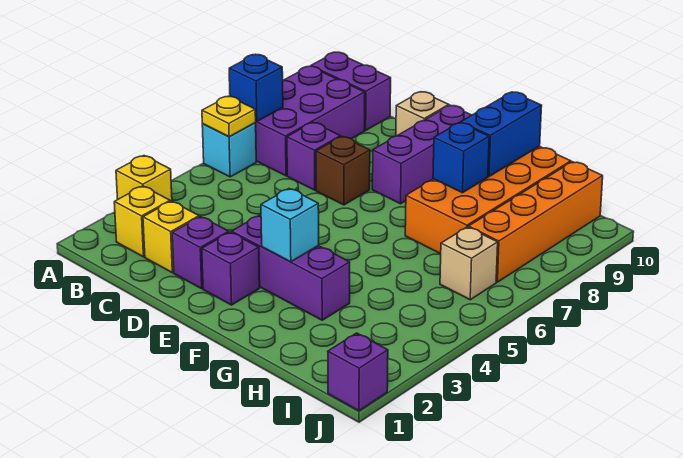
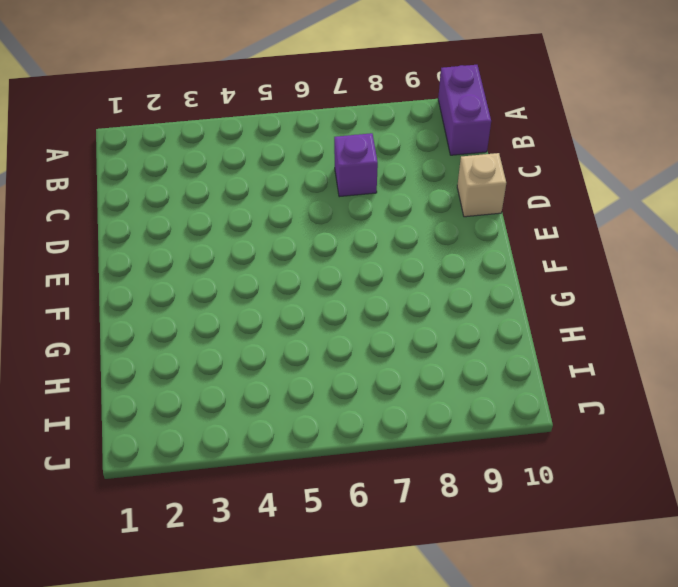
none -> yellow brick A3 level 1
none -> cyan brick A6 level 1
none -> purple brick A7:B9 level 1

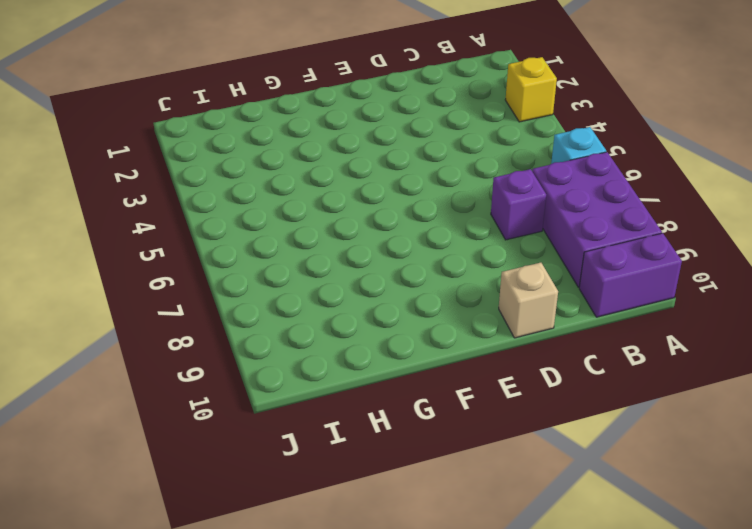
none -> yellow brick B2 level 1
none -> yellow brick C2 level 1
none -> purple brick D2 level 1

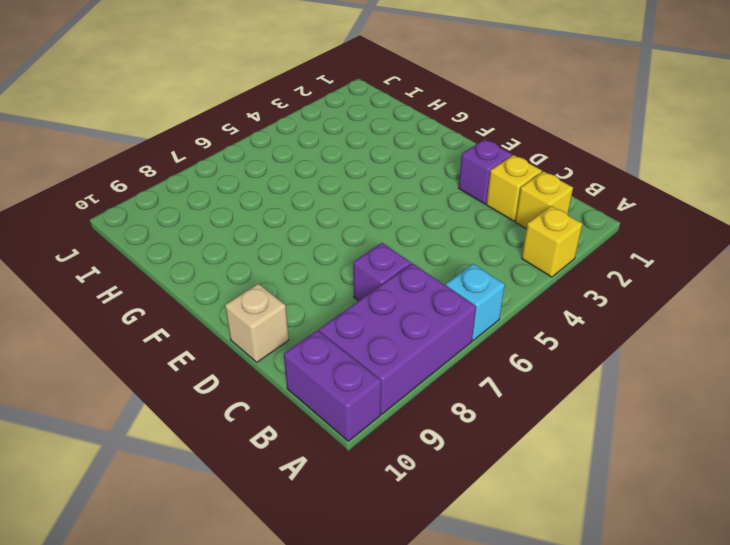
none -> brown brick D7 level 1
none -> purple brick E2 level 1
none -> purple brick E3:G3 level 1

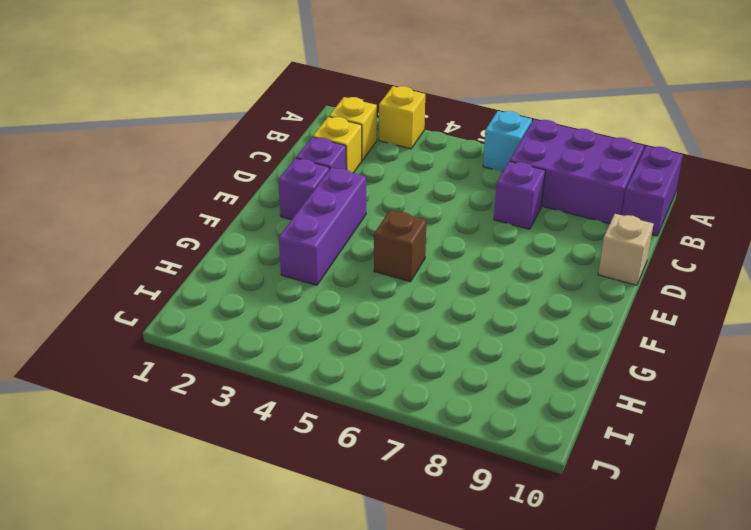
brown brick F5 level 1 -> brown brick D7 level 1
none -> purple brick E8:E10 level 1
none -> orange brick G7:H10 level 1
none -> tan brick I6 level 1

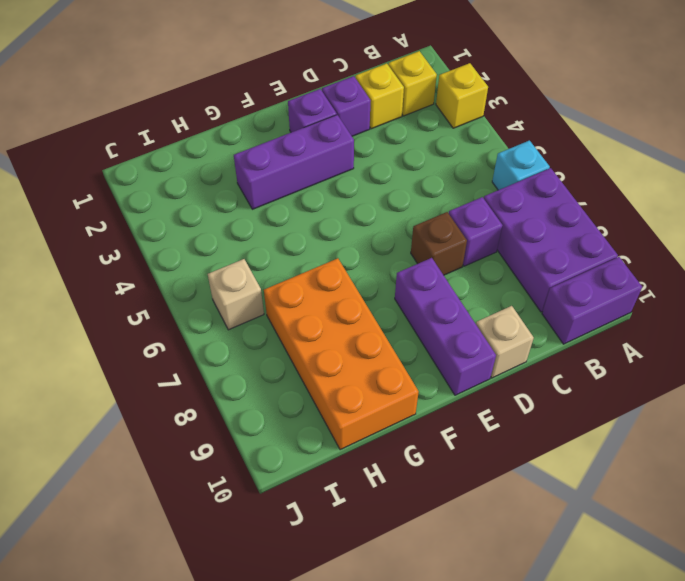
none -> orange brick I7:I10 level 1
none -> purple brick J1 level 1
none -> yellow plate A6 level 2

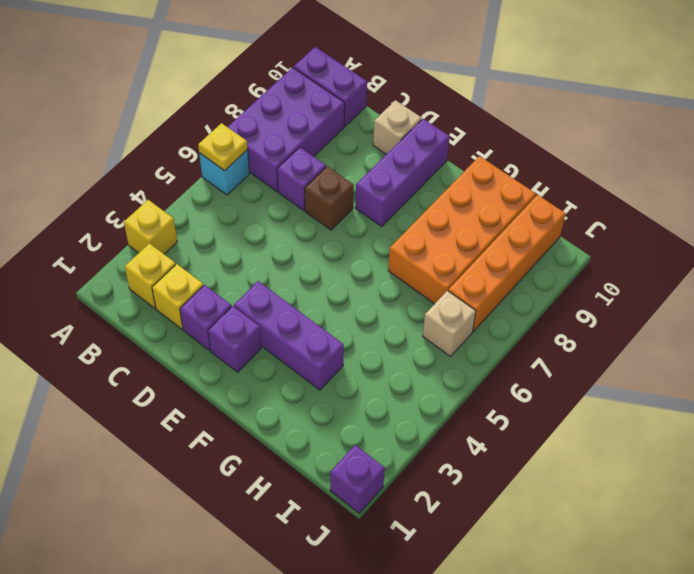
none -> blue brick A7 level 2
none -> cyan brick F3 level 2
none -> blue brick G8 level 2

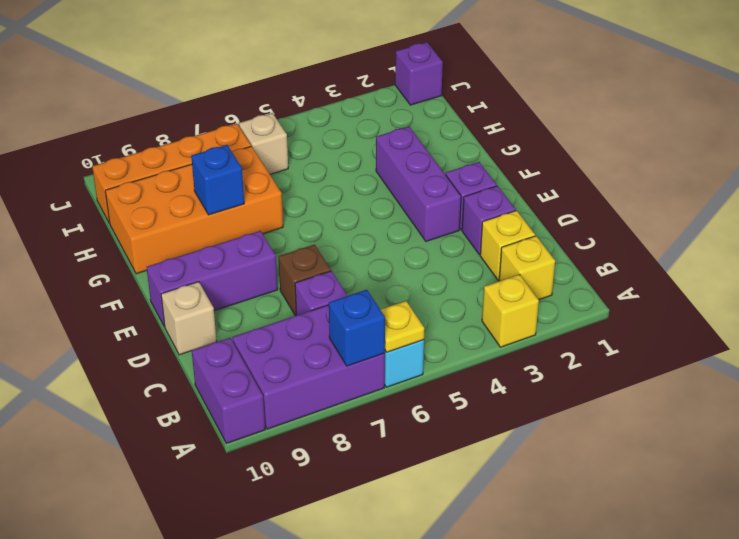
none -> cyan brick F3 level 2
none -> blue brick G9:G10 level 2

